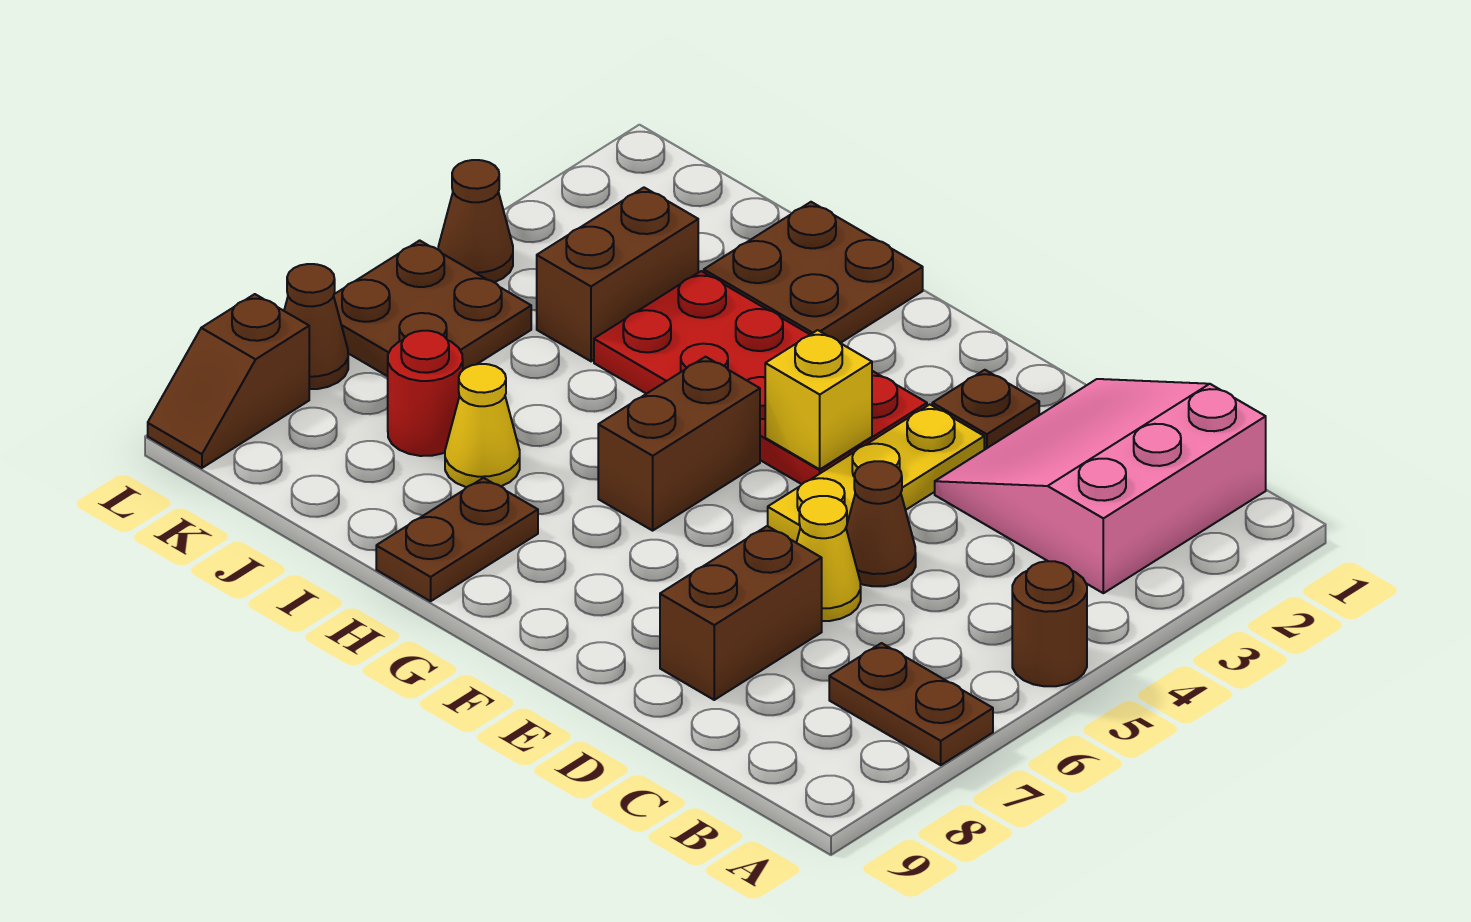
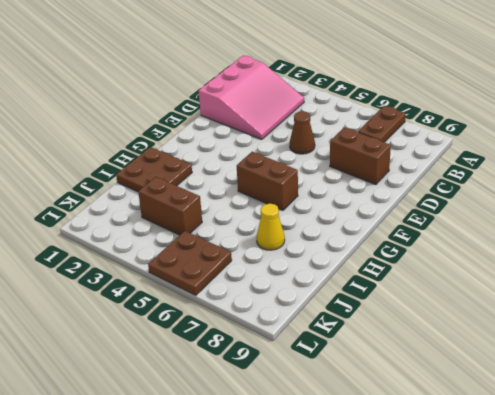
pink slope B1:D3 level 1 top 1 -> pink slope B1:D3 level 1 top B
none -> brown round brick A5 level 1
none -> yellow cone D6 level 1
none -> brown plate E2 level 1

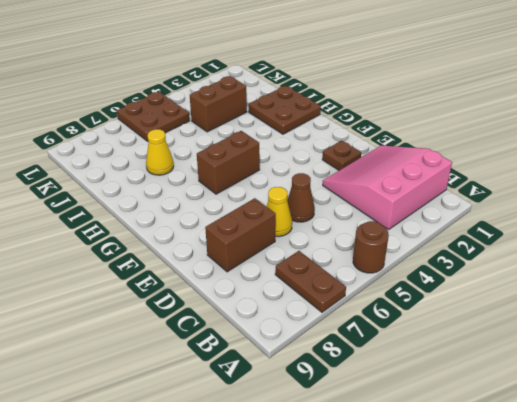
none -> yellow plate E3:E5 level 1
none -> red plate F3:I4 level 1
none -> brown plate H8:H9 level 1

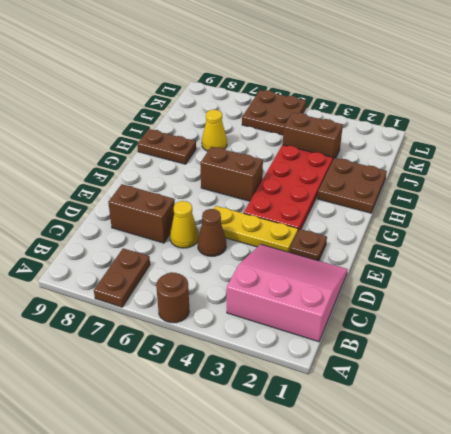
none -> red round brick J7 level 1
none -> brown cone L4 level 1
none -> brown cone L7 level 1

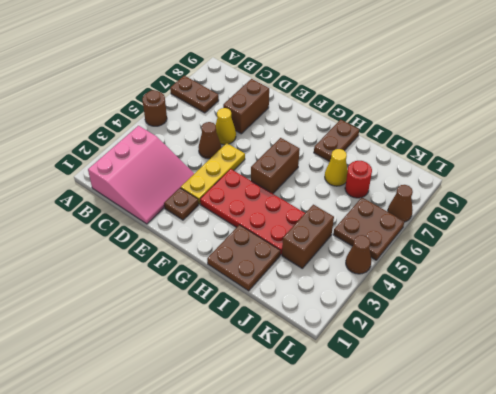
none -> brown slope L8:L9 level 1 top 8
none -> yellow brick F4 level 2

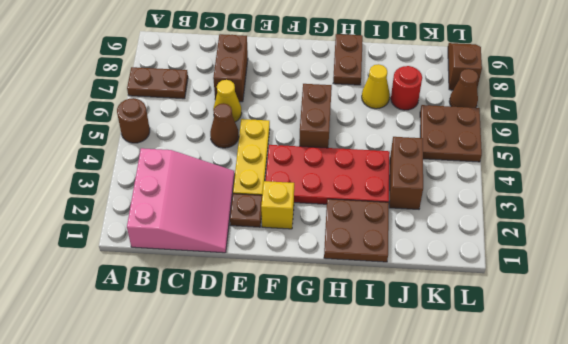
yellow brick F2 level 1 -> yellow brick F4 level 2
none -> brown cone L4 level 1

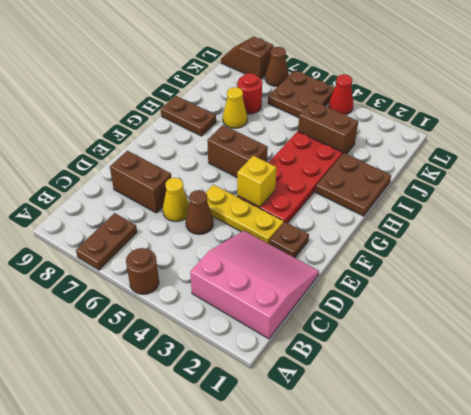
red cone L4 level 1 -> brown cone L4 level 1

